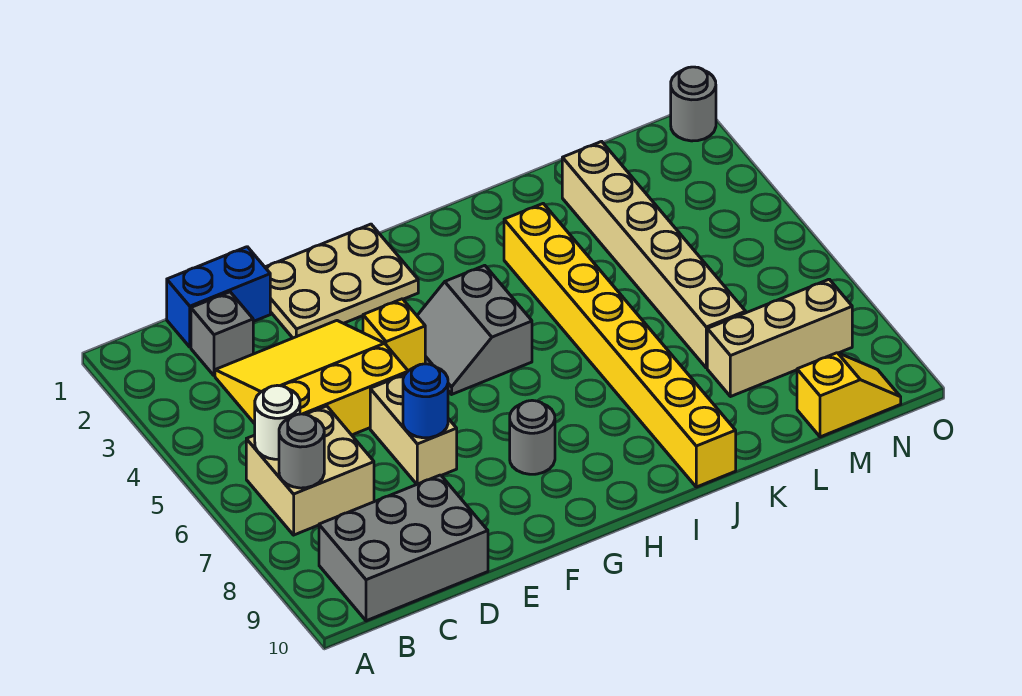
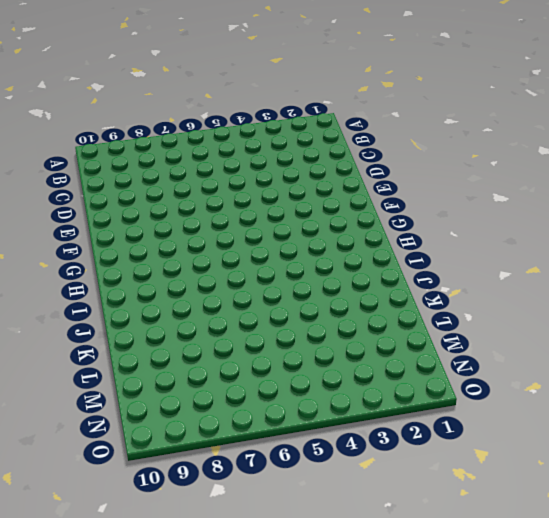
none -> tan brick B6:C7 level 1
none -> grey brick B9:D10 level 1
none -> blue brick C1:D1 level 1

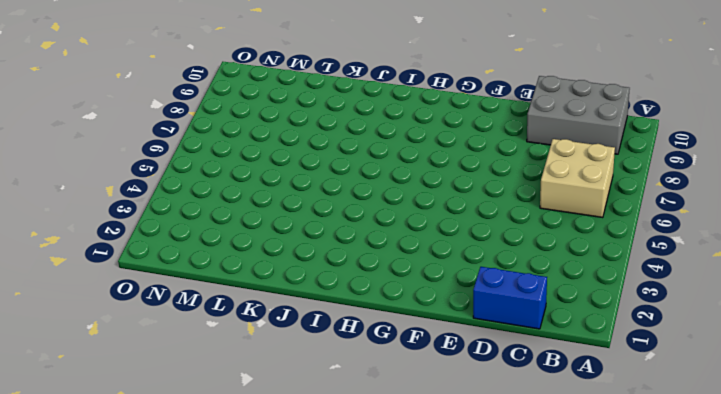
none -> grey brick C2 level 1
none -> yellow slope C3:E5 level 1 top 5
none -> tan plate E1:G2 level 1

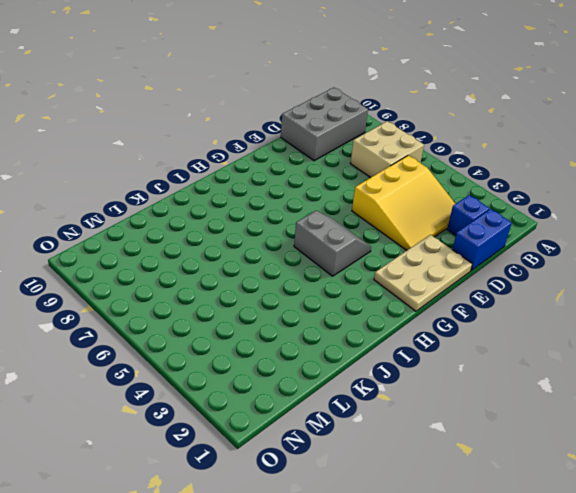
blue brick C2 level 1 -> grey brick C2 level 1
none -> tan brick E6:E7 level 1
none -> yellow brick F4 level 1
none -> grey round brick G8 level 1

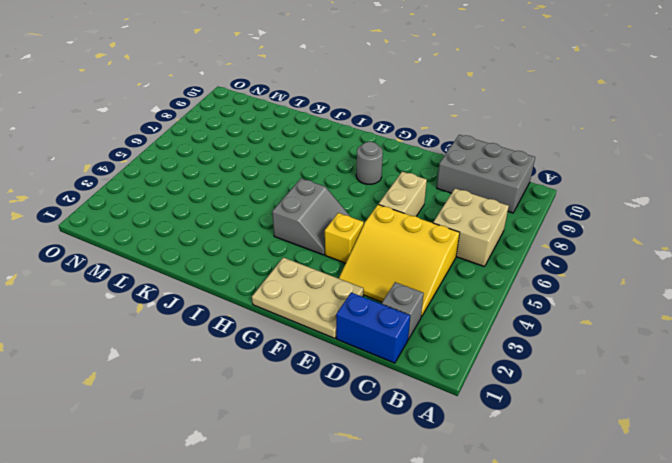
none -> yellow brick J3:J10 level 1
none -> tan brick L2:L7 level 1
none -> tan brick L8:N8 level 1

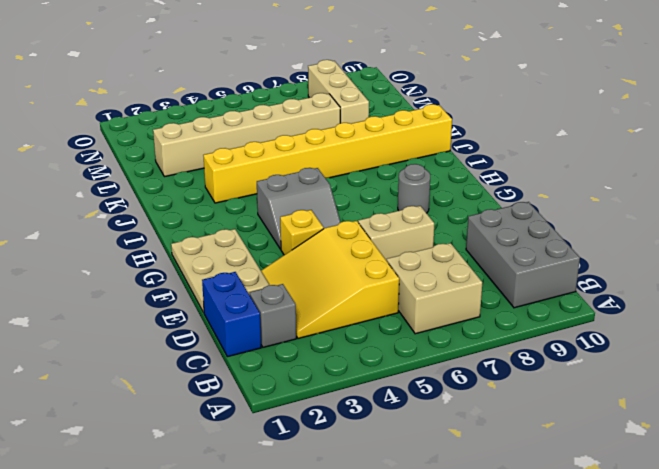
none -> yellow slope M10:N10 level 1 top M
none -> grey round brick O1 level 1
none -> white round brick B6 level 2

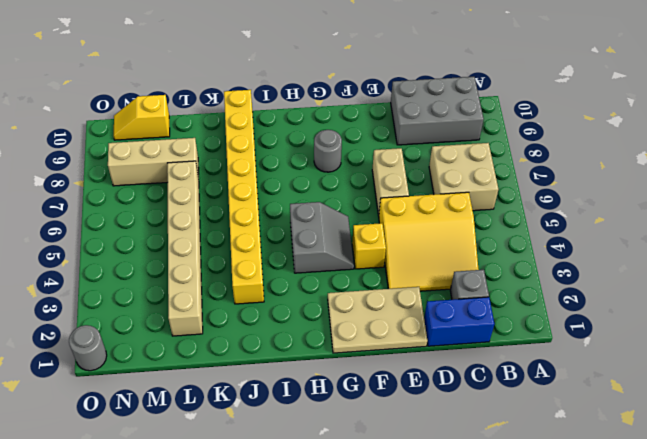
none -> white round brick B6 level 2
none -> grey round brick B7 level 2
none -> blue round brick E7 level 2

